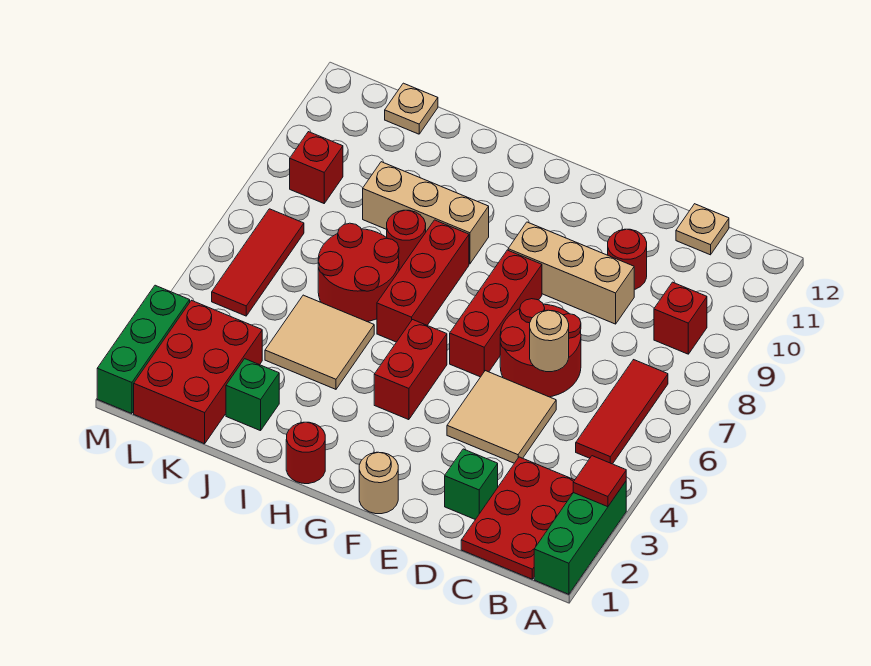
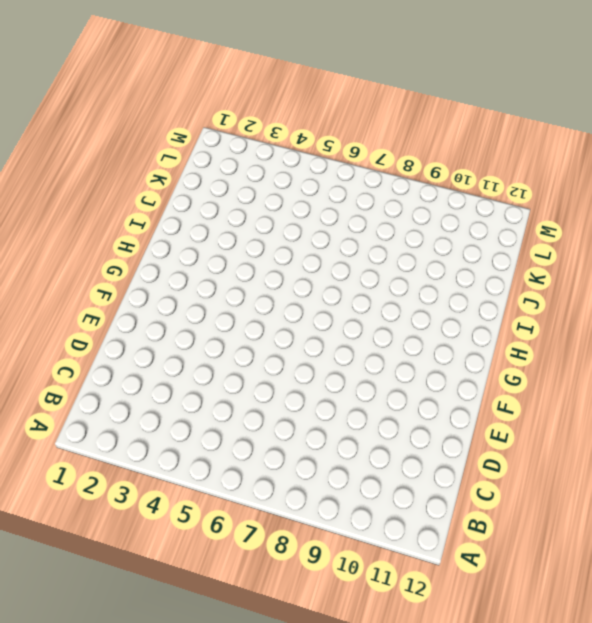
none -> green brick A1:A3 level 1
none -> red plate B1:C3 level 1
none -> red tile B5:B7 level 1

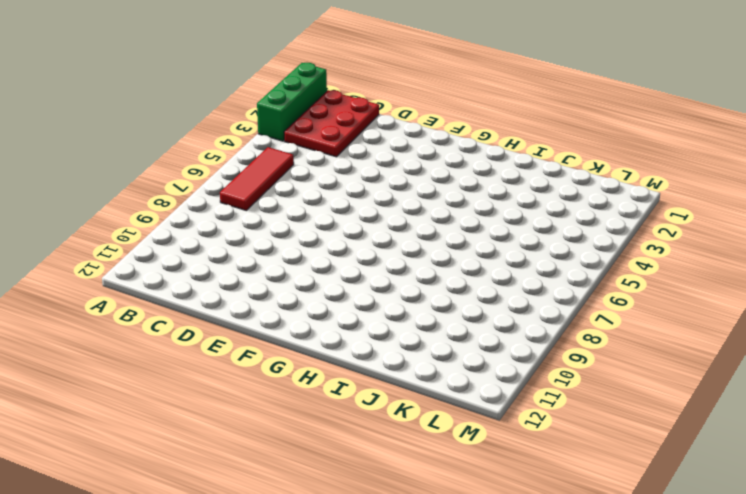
none -> red brick B9 level 1
none -> tan plate C12 level 1
none -> green brick D2 level 1

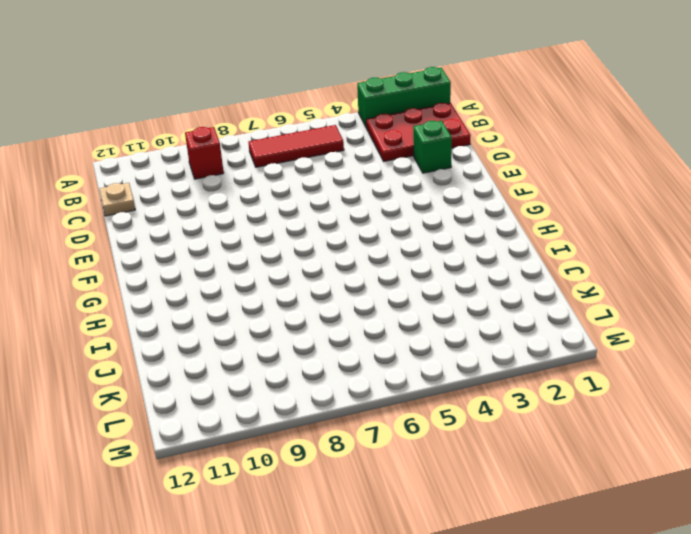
none -> tan tile D4:E5 level 1
none -> red round brick D6:E7 level 1
none -> tan brick D9:F9 level 1

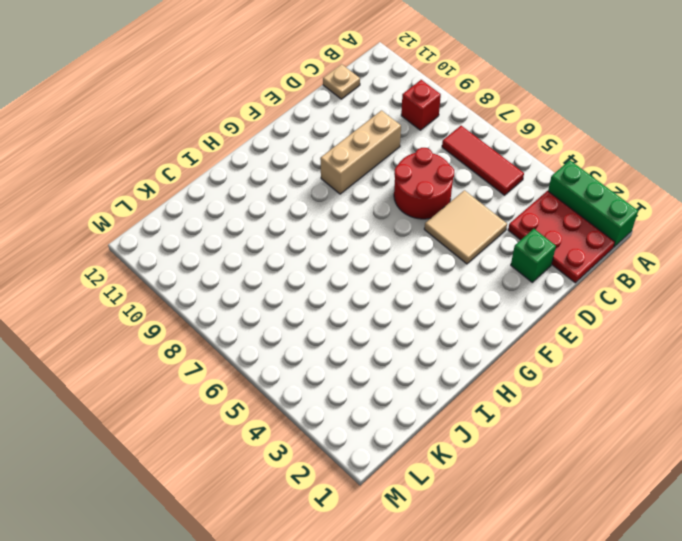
none -> red round brick D10 level 1
none -> tan round brick F1 level 1
none -> red brick F6:F8 level 1

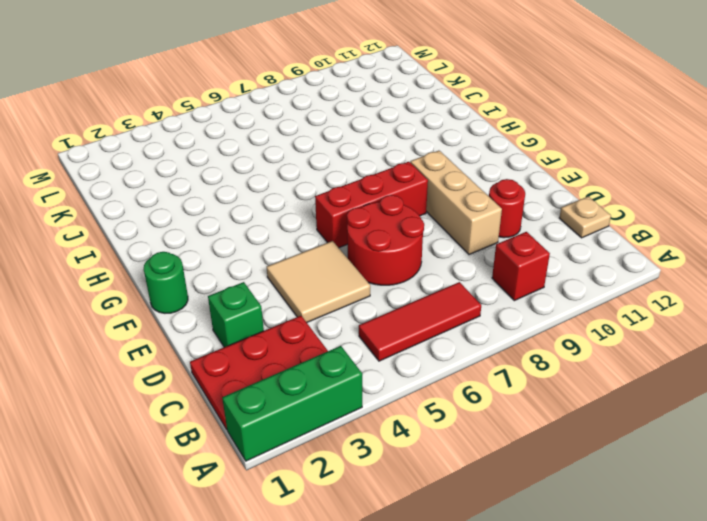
green round brick F1 level 1 -> tan round brick F1 level 1
none -> red brick G4:G5 level 1
none -> red round brick H1 level 1
none -> red brick H6:H8 level 1

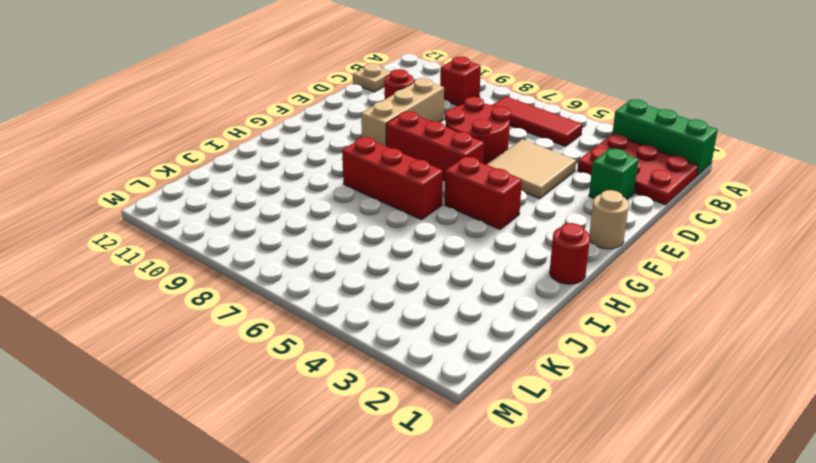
none -> tan brick H9:J9 level 1
none -> tan tile I4:J5 level 1
none -> red round brick I6:J7 level 1

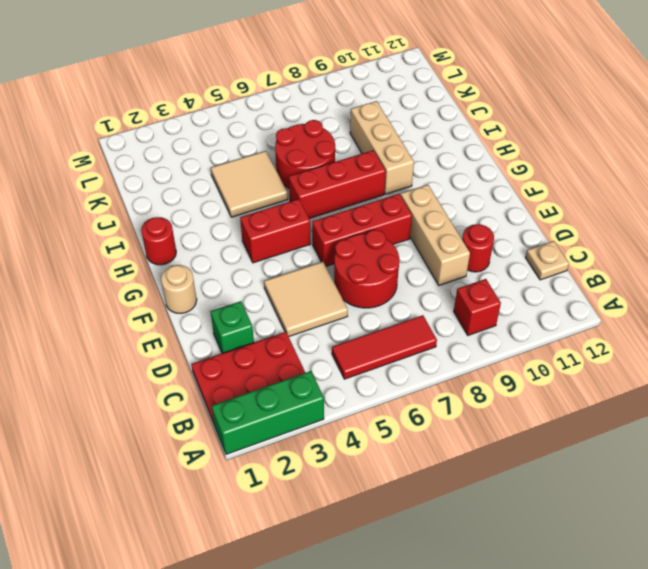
none -> red round brick I8 level 1
none -> green brick J2 level 1
none -> red brick K1:L3 level 1

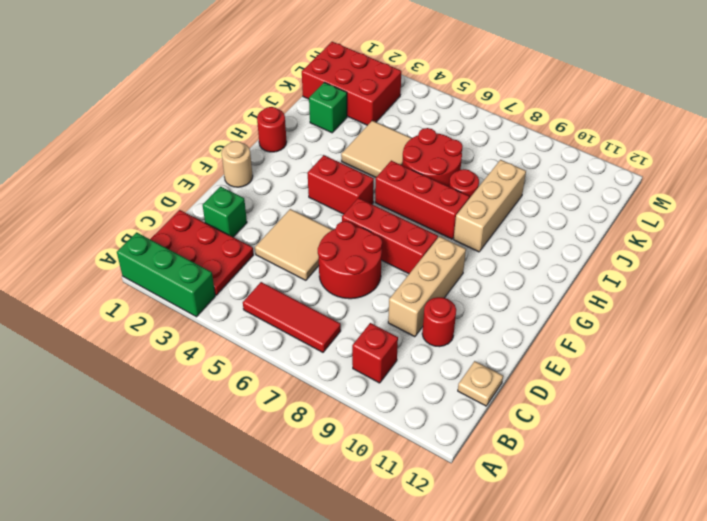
none -> tan plate K12 level 1
none -> red tile L5:L7 level 1
none -> red brick L9 level 1

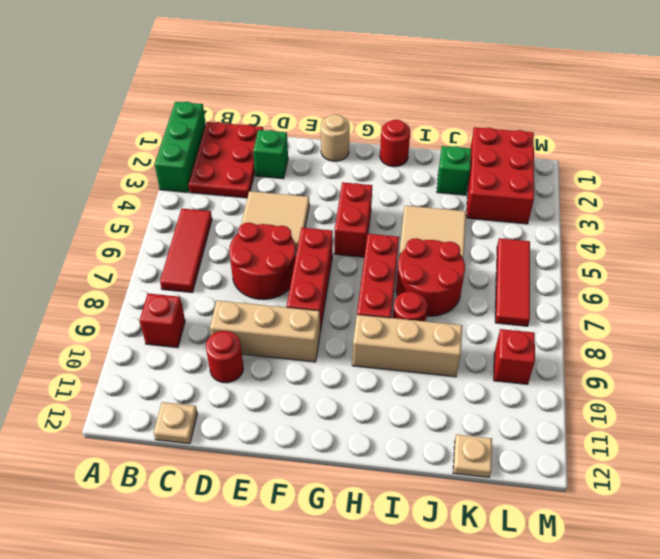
none -> green brick M1:M3 level 1
none -> red tile A3 level 2
none -> tan round brick D6 level 2

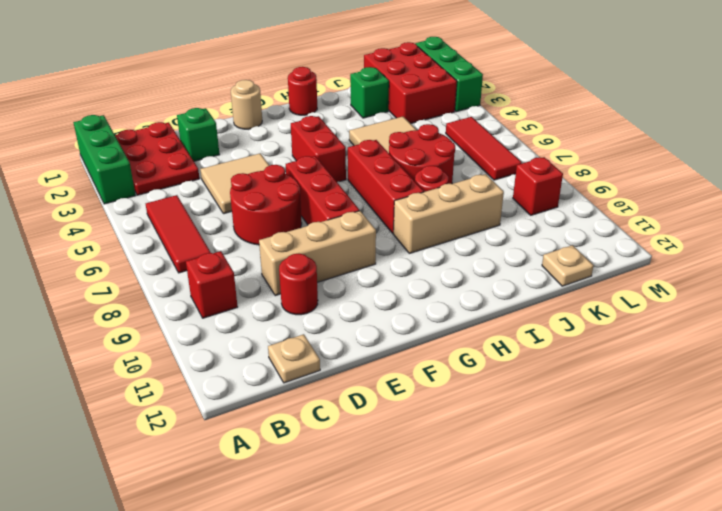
none -> red tile A3 level 2
none -> tan round brick D6 level 2

